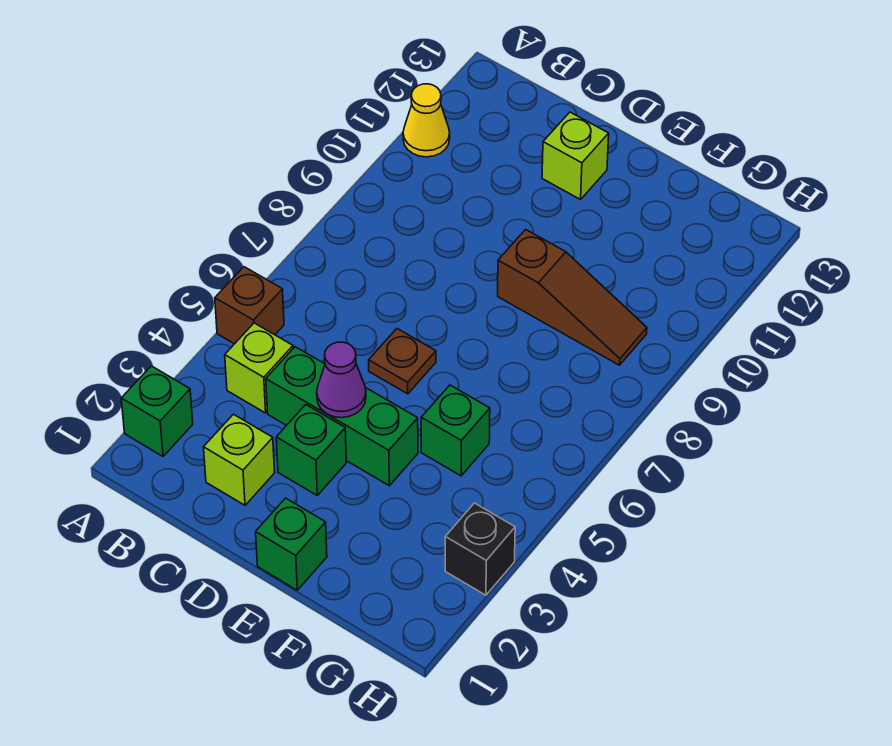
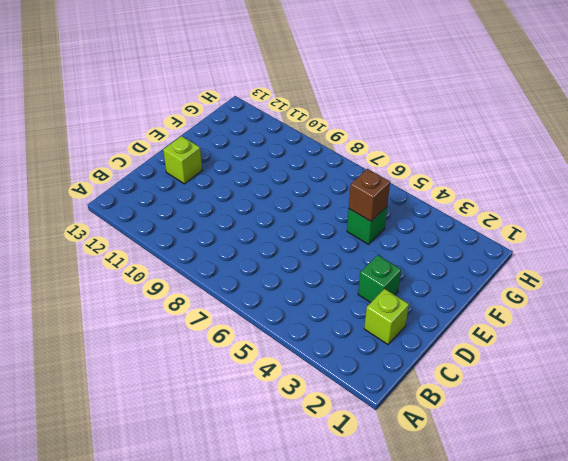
brown brick F5 level 2 -> brown brick A5 level 1
none -> green brick A2 level 1
none -> yellow cone A11 level 1
none -> lime brick B4 level 1

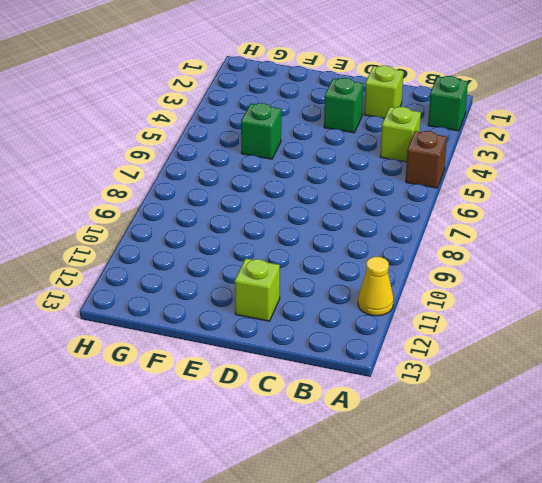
none -> green brick C4:E4 level 1
none -> brown plate D6 level 1
none -> green brick E1 level 1

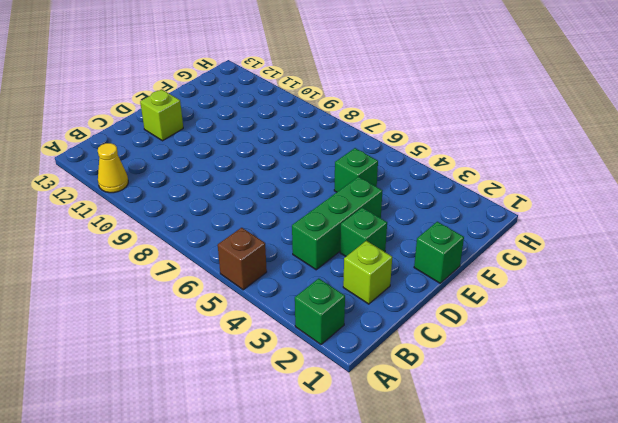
none -> lime brick B4 level 1
none -> brown plate D6 level 1
none -> brown slope E9:G9 level 1 top E

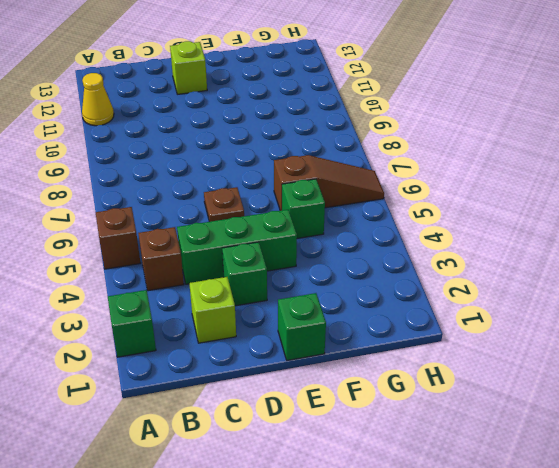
brown brick B4 level 1 -> lime brick B4 level 1
brown slope F6:H6 level 1 top F -> brown slope E9:G9 level 1 top E
none -> black brick H3 level 1
none -> purple cone D4 level 2

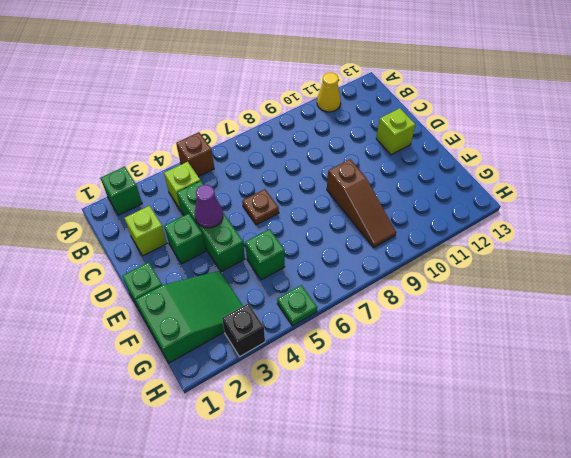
green slope F1:G3 level 1 top 1 -> none
green plate H5 level 1 -> none

